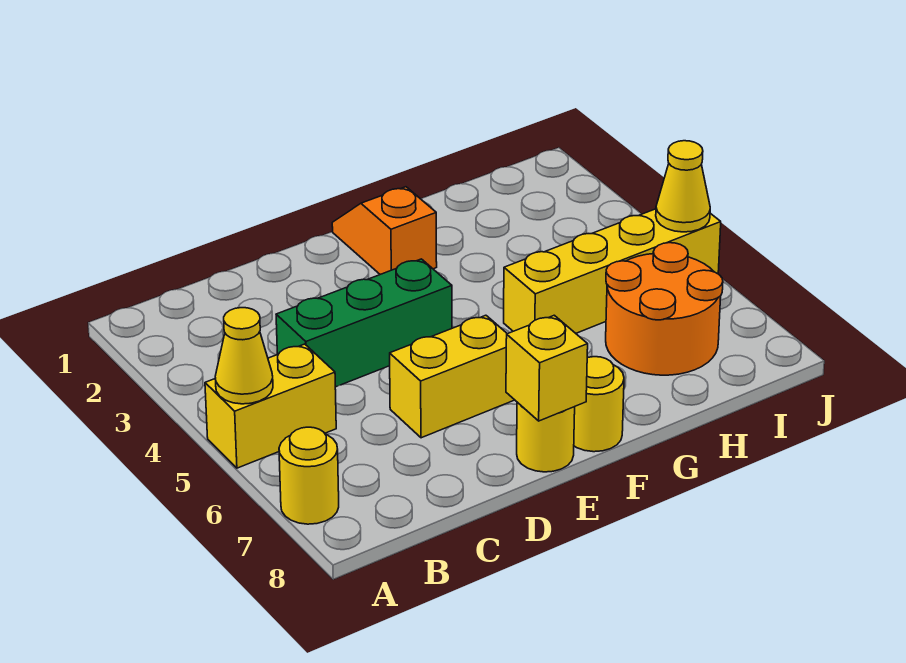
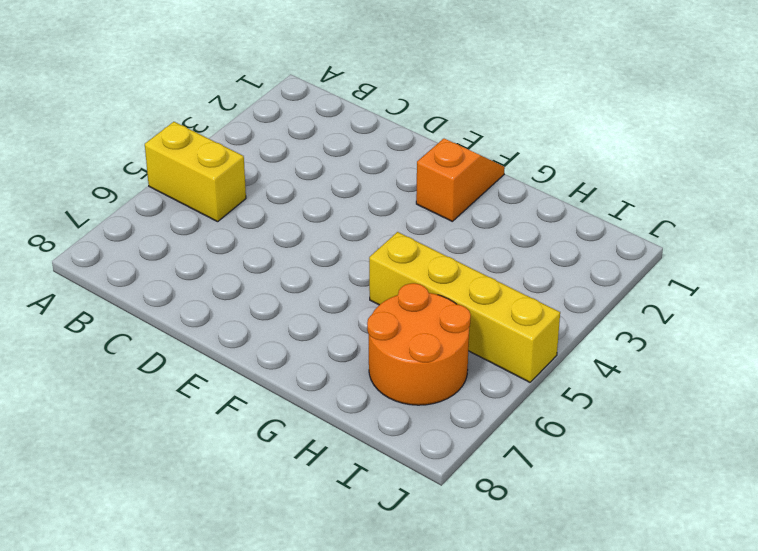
none -> yellow round brick A7 level 1
none -> green brick C4:E4 level 1
none -> yellow brick D6:E6 level 1

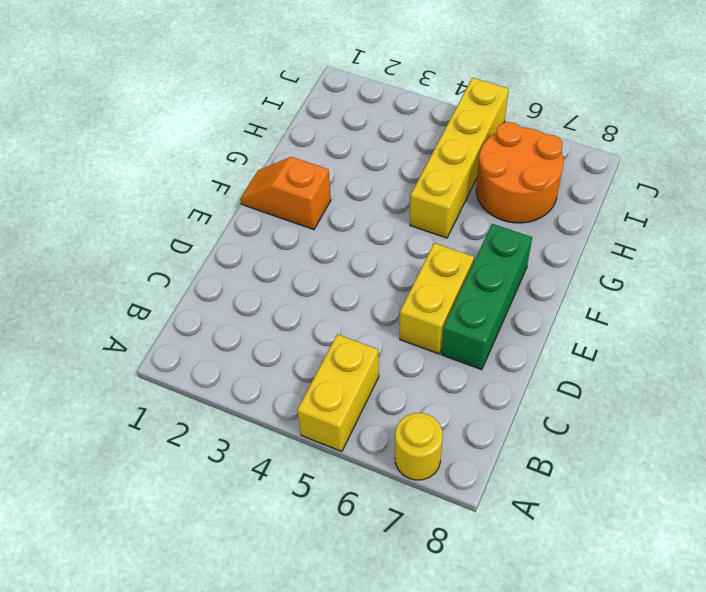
green brick D7:F7 level 1 -> green brick C4:E4 level 1
none -> yellow round brick E8 level 1
none -> yellow round brick F8 level 1
none -> yellow cone A5 level 2

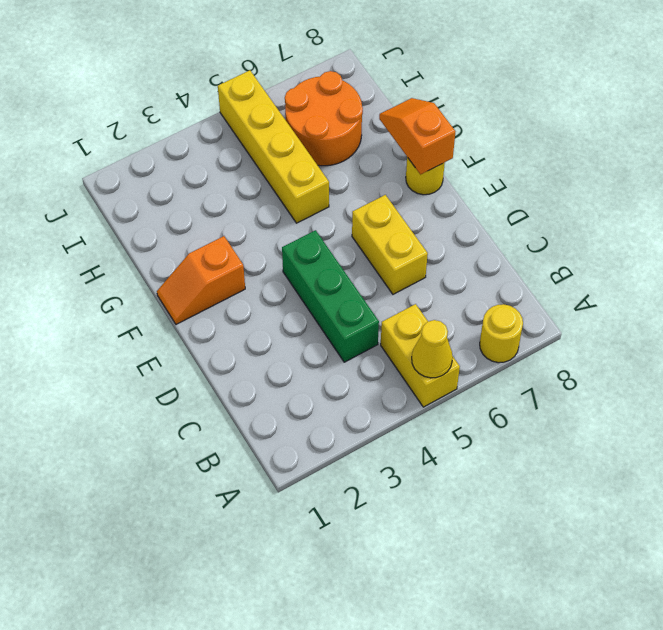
orange slope F8:G8 level 2 top F -> none
none -> yellow round brick E8 level 1
none -> yellow brick E8 level 2
none -> yellow cone J5 level 2

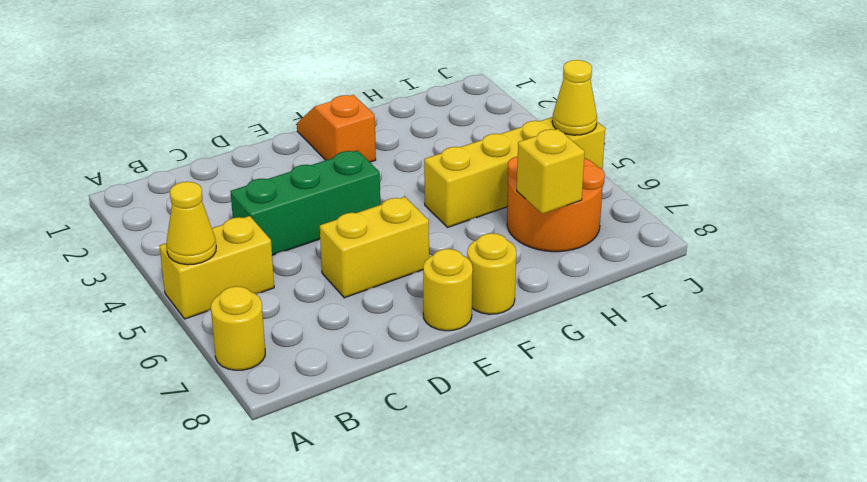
yellow brick H7 level 2 -> yellow brick E8 level 2

